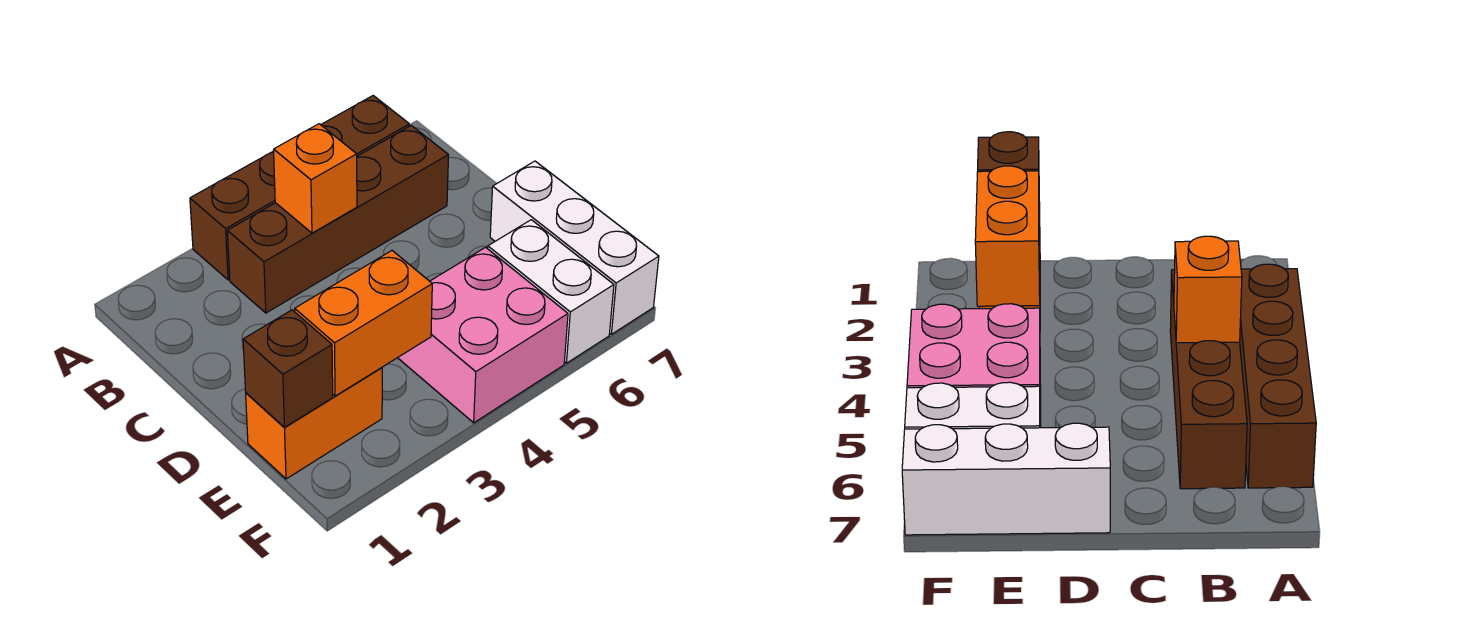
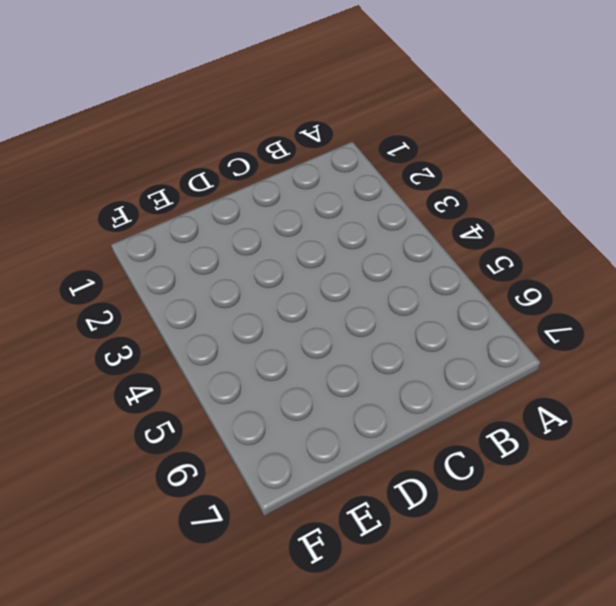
none -> brown brick A3:A6 level 1
none -> brown brick B3:B6 level 1

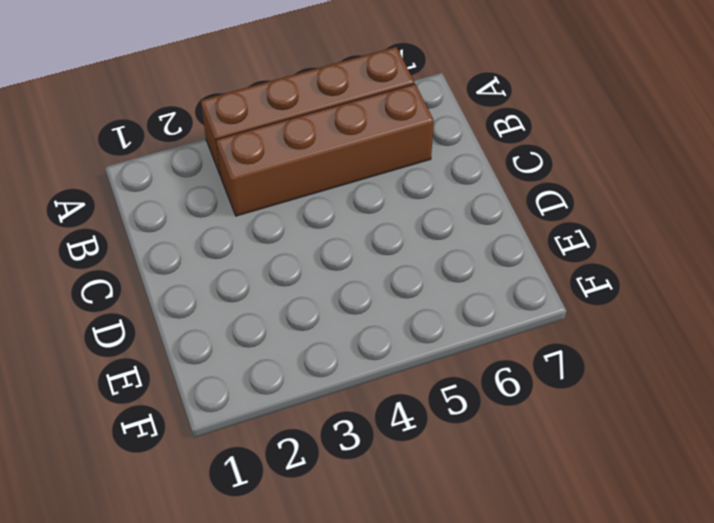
none -> white brick D7:F7 level 1
none -> orange brick E1:E2 level 1

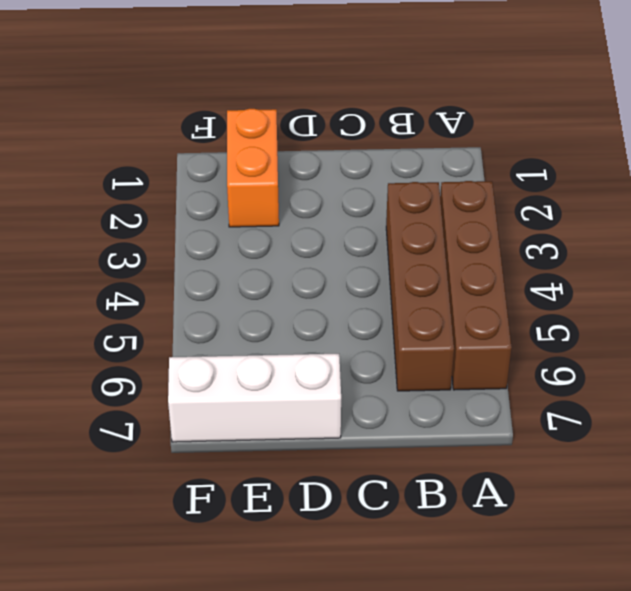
none -> pink brick E4:F5 level 1
none -> white brick E6:F6 level 1

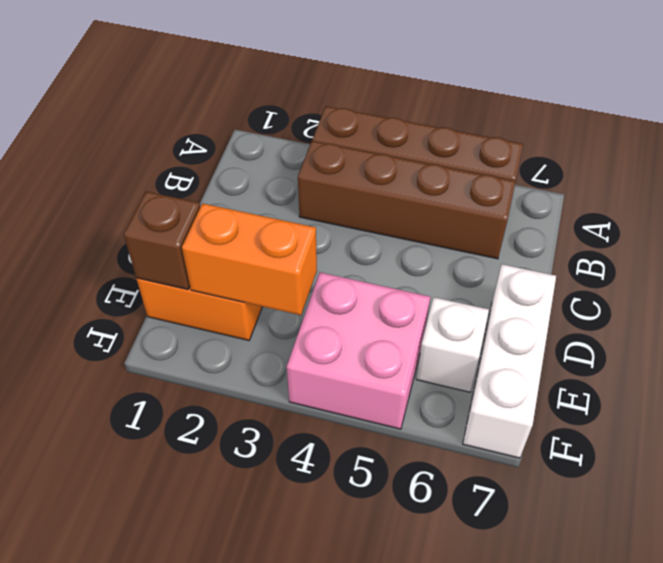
white brick E6 level 1 -> white brick E6:F6 level 1
none -> orange brick B4 level 2

